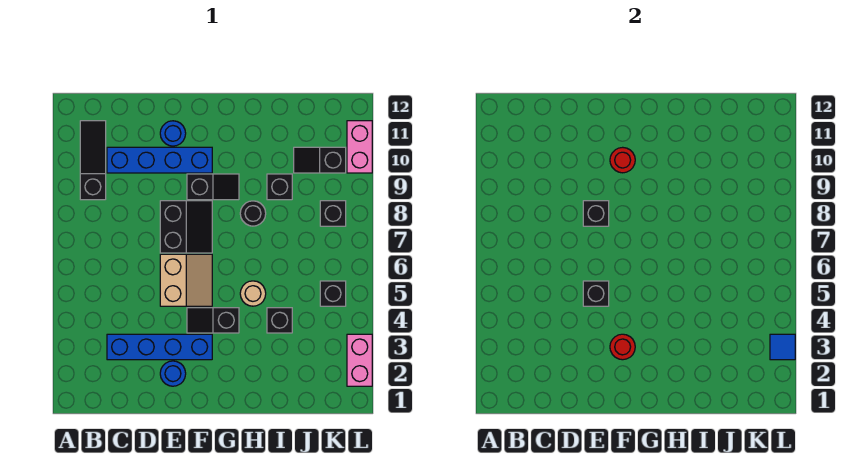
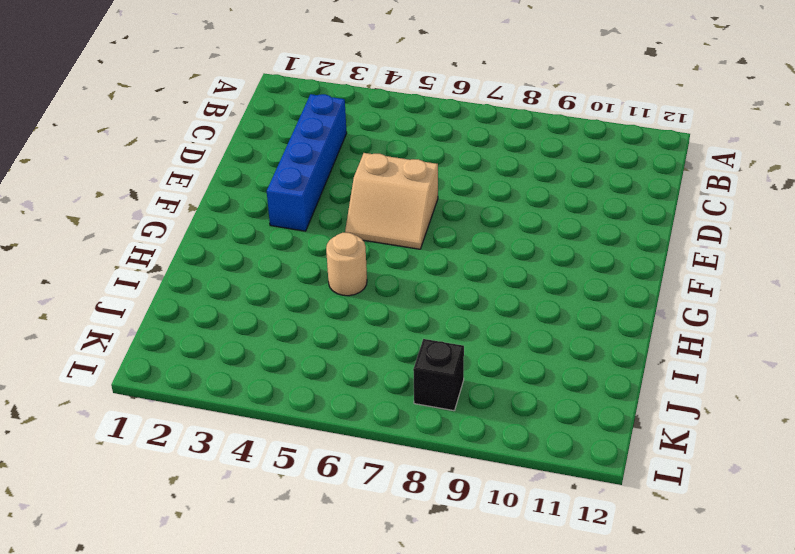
none -> black slope B9:B11 level 1 top 9
none -> blue brick C10:F10 level 1
none -> blue round brick E2 level 1

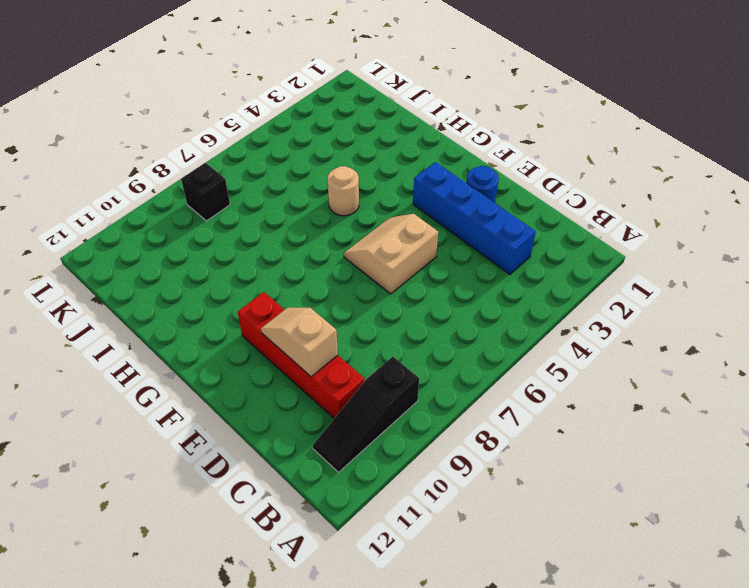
red brick C10:F10 level 1 -> blue brick C10:F10 level 1
tan slope D10:E10 level 2 top D -> none
none -> black slope E7:F8 level 1 top E
none -> blue round brick E11 level 1
none -> black slope F4:G4 level 1 top G

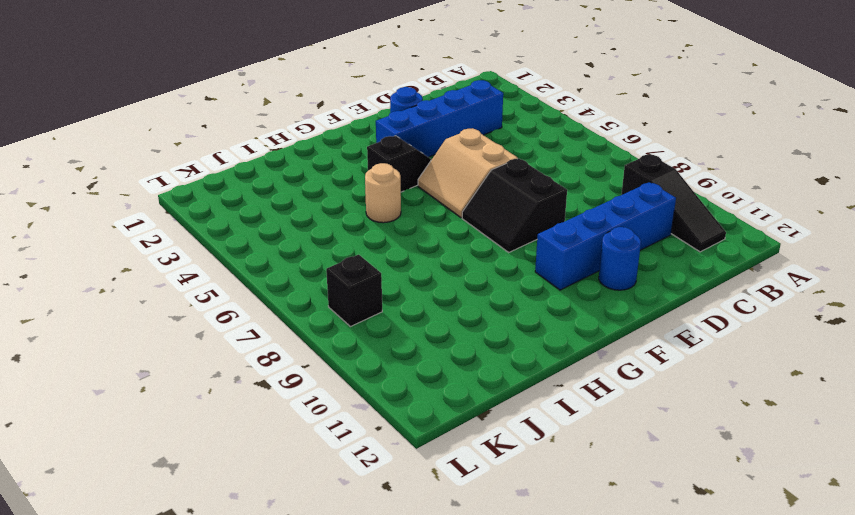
none -> black slope F9:G9 level 1 top F
none -> black round brick H8 level 1
none -> black brick I4 level 1

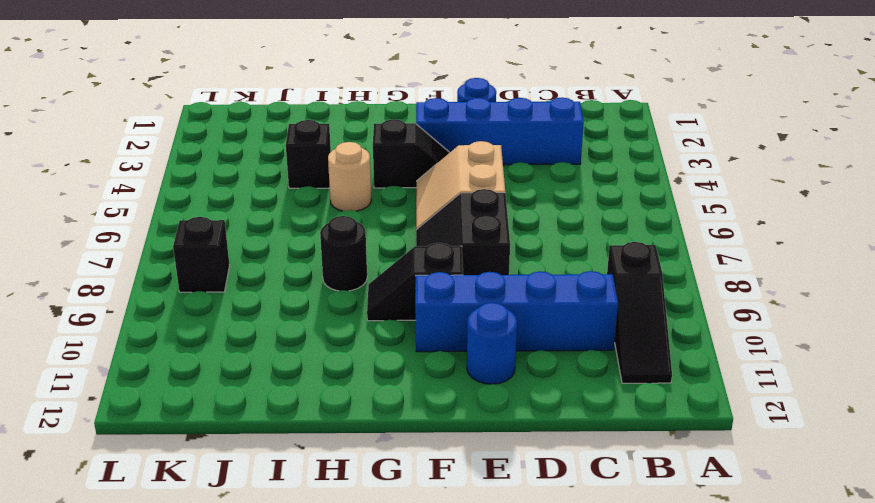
none -> black brick I9 level 1
none -> black slope J10:K10 level 1 top K
none -> black brick K5 level 1

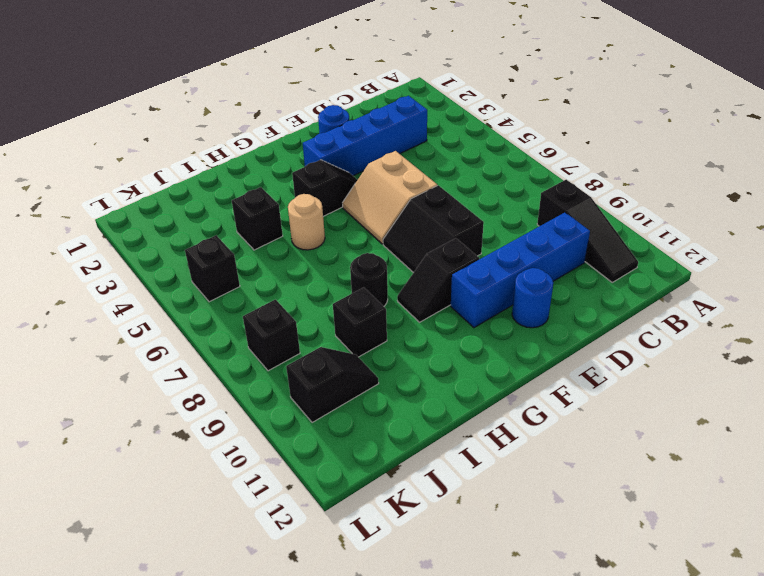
none -> pink brick L2:L3 level 1
none -> pink brick L10:L11 level 1
none -> black brick E5 level 2

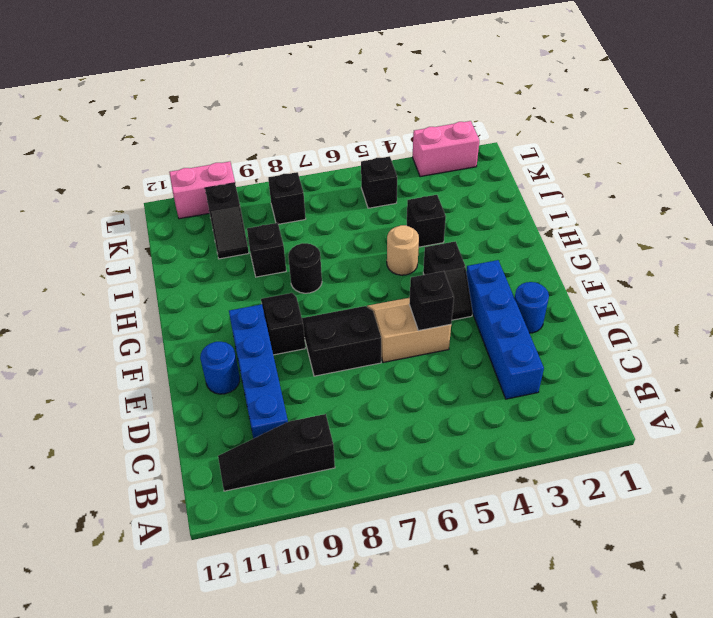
none -> black brick E8 level 2
none -> red round brick F3 level 2
none -> red round brick F10 level 2

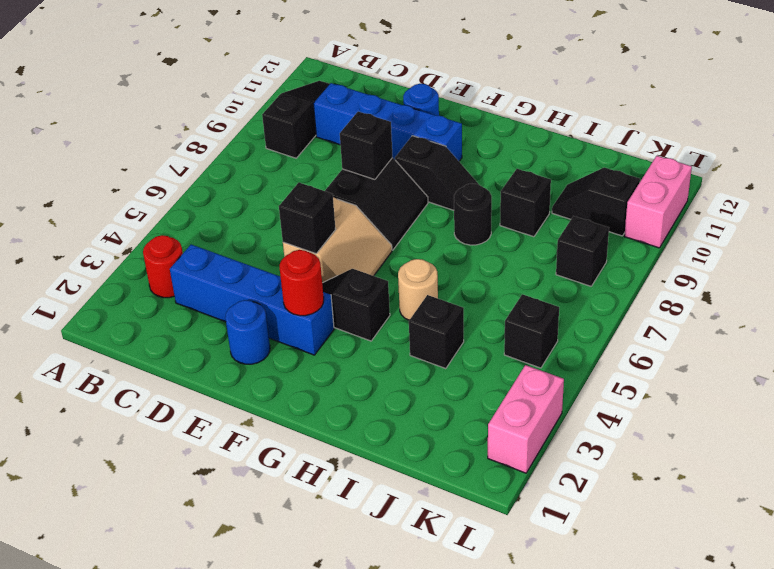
red round brick B3 level 1 -> red round brick F10 level 2
none -> blue tile L3 level 2

